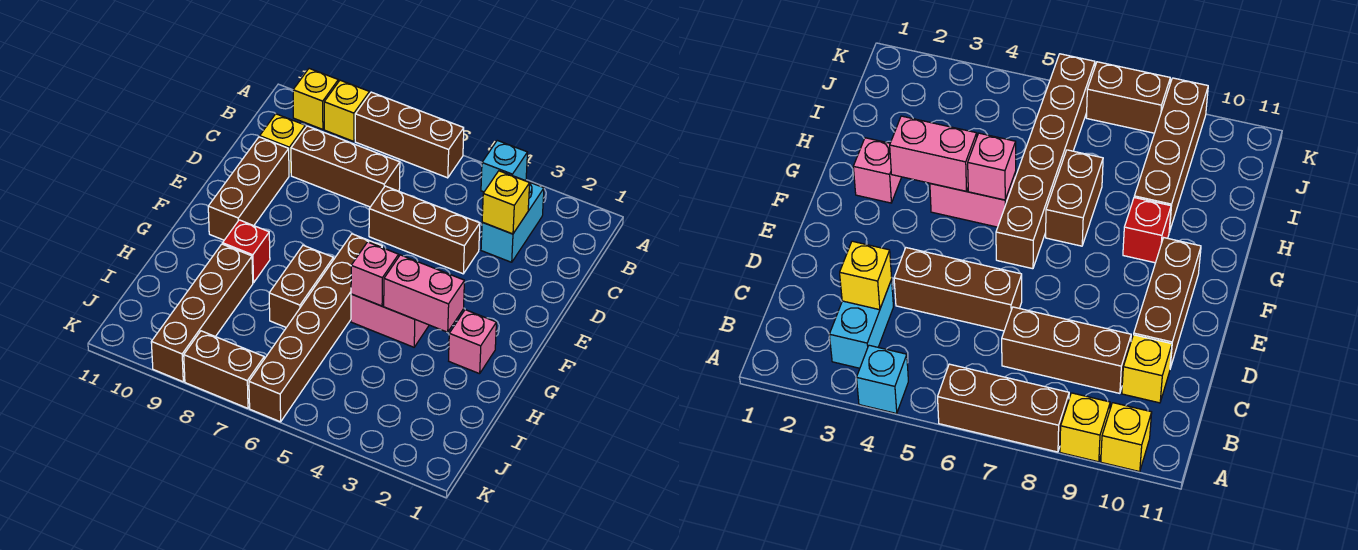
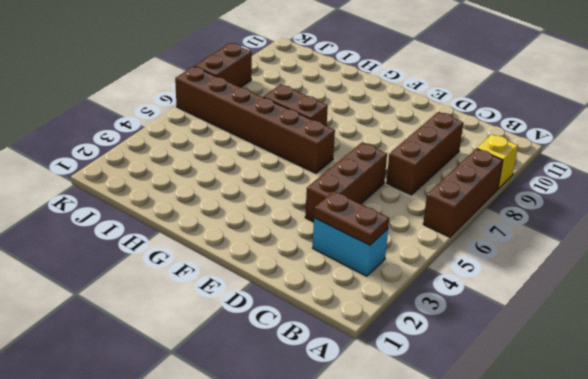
brown plate B3:C3 level 2 -> yellow brick C3 level 2
none -> cyan brick A4 level 1
none -> yellow brick A10 level 1
none -> yellow brick C10 level 1

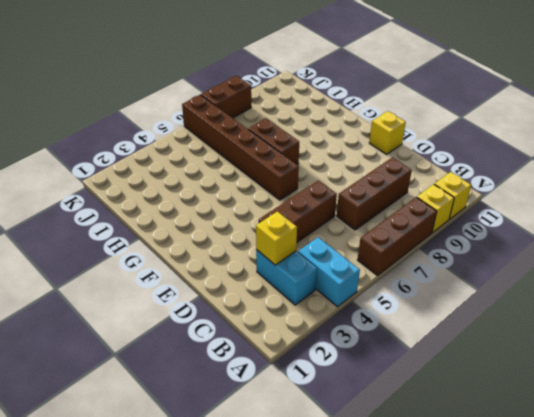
cyan brick A4:B4 level 1 -> cyan brick A4 level 1
yellow brick E11 level 1 -> yellow brick C10 level 1
none -> brown brick D10:F10 level 1
none -> pink brick G2 level 1
none -> pink brick G4:G5 level 1

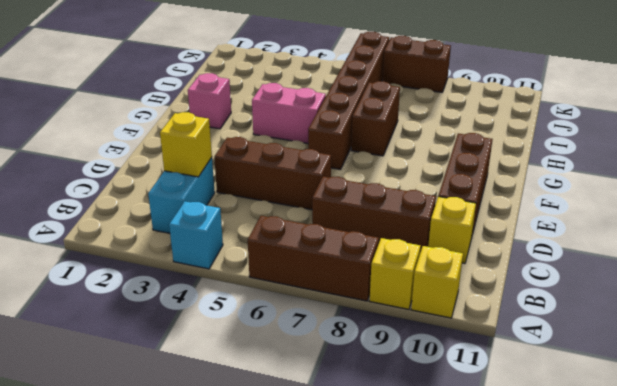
none -> red brick G9 level 1
none -> brown brick H9:K9 level 1
none -> pink brick G3:G4 level 2

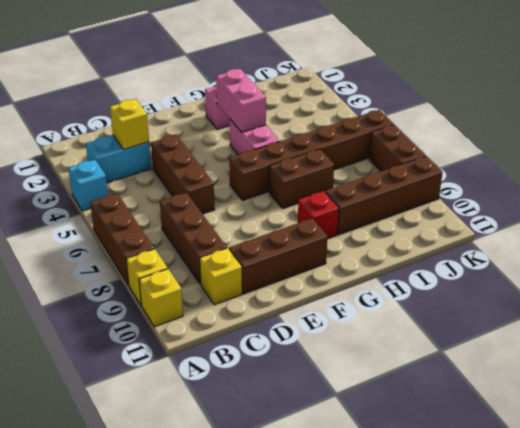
none -> pink brick G5 level 2

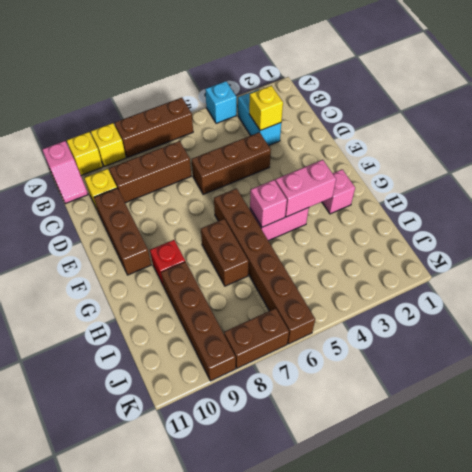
pink slope A11:B11 level 1 top A -> none

